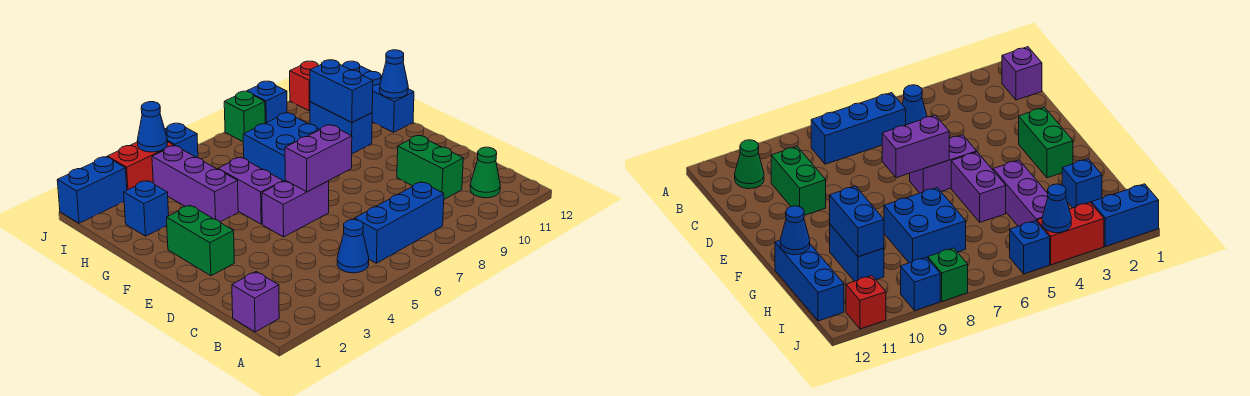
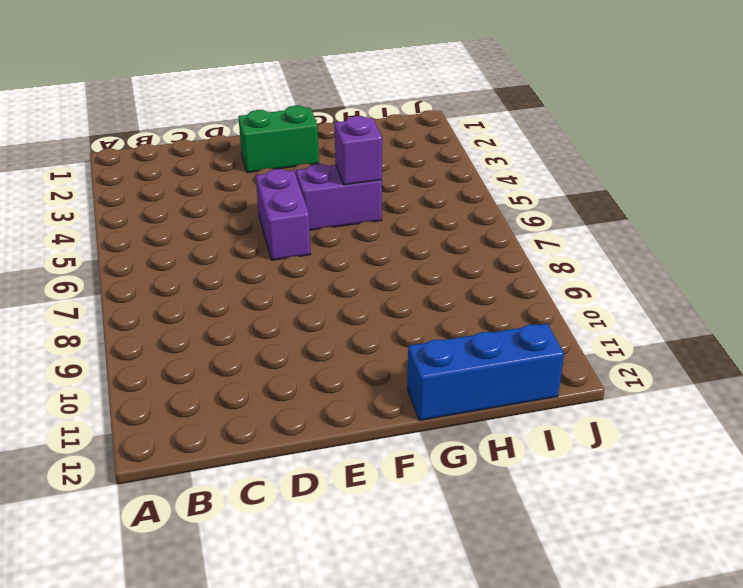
purple brick G5 level 2 -> purple brick B1 level 1
none -> blue cone B5 level 1
none -> blue brick B6:B8 level 1
none -> green cone B11 level 1

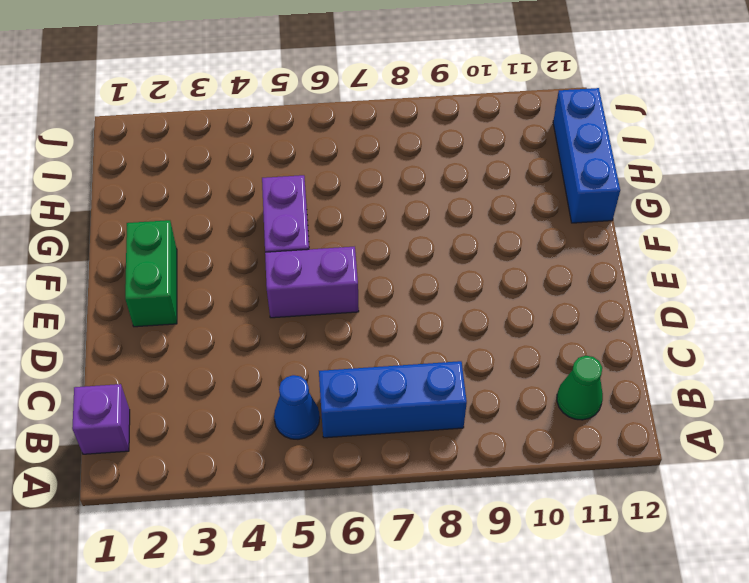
none -> green brick C10:D10 level 1
none -> purple brick G4:I4 level 1
none -> blue brick G7:H8 level 1

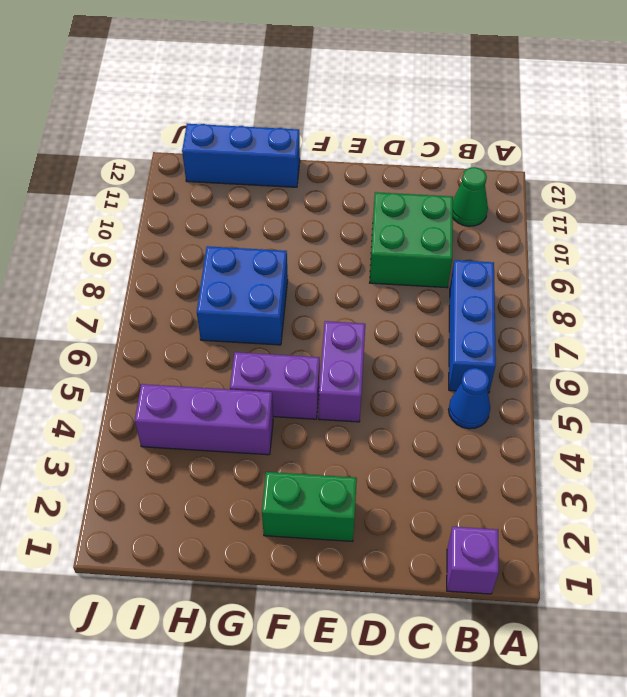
green brick C9:D10 level 1 -> green brick C10:D10 level 1
none -> blue brick G10:H10 level 1
none -> blue brick H2 level 1
none -> blue brick J1:J2 level 1

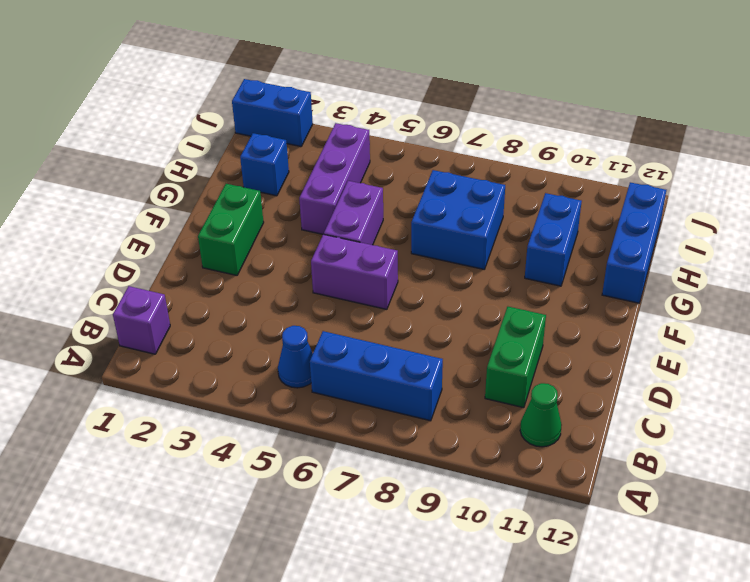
none -> red brick J3:J4 level 1
none -> blue brick J5 level 1
none -> green brick J8 level 1

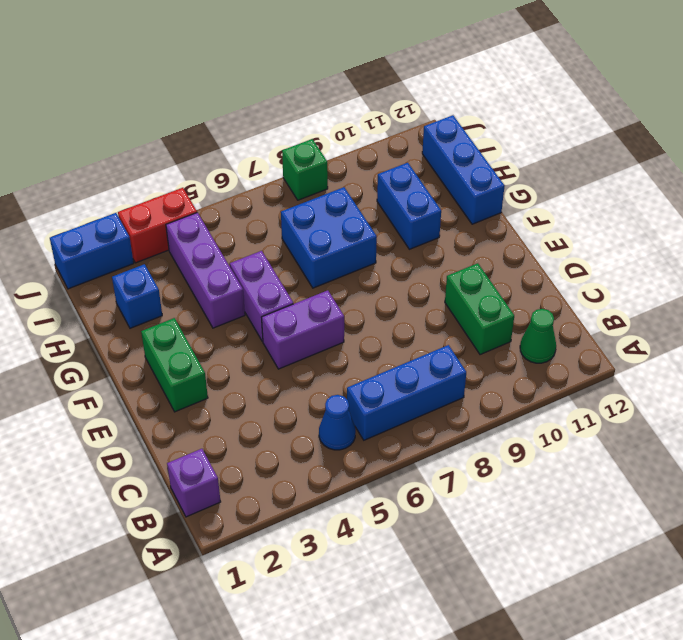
none -> blue brick J5 level 1
none -> blue brick J9 level 1
none -> red brick J11 level 1

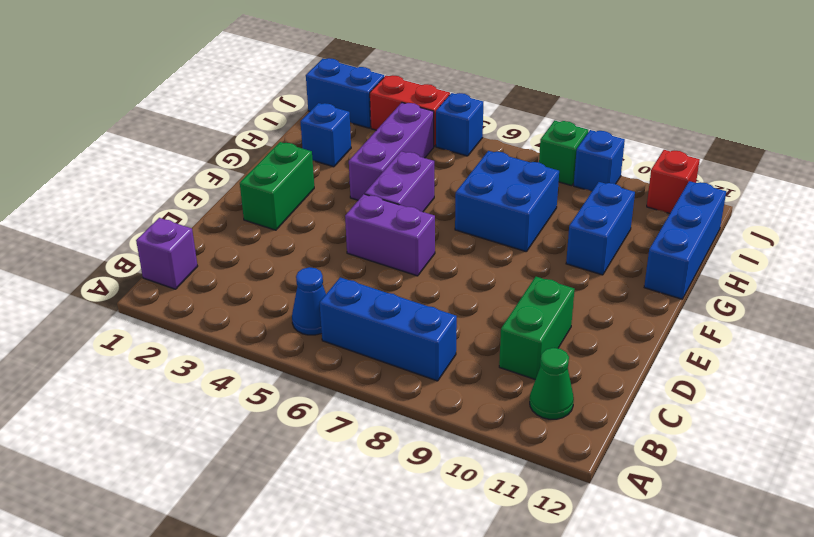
none -> purple brick E6:E7 level 2
none -> blue brick G10:H10 level 2
none -> blue cone G12 level 2

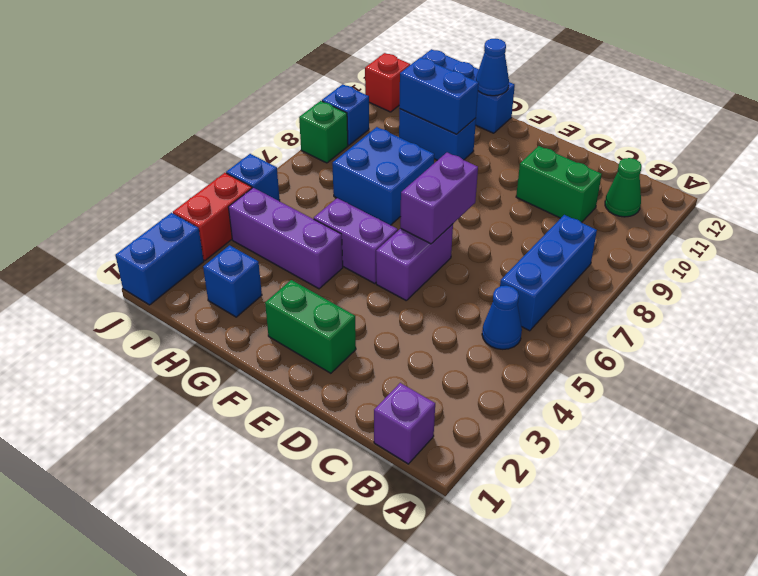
none -> blue cone J4 level 2

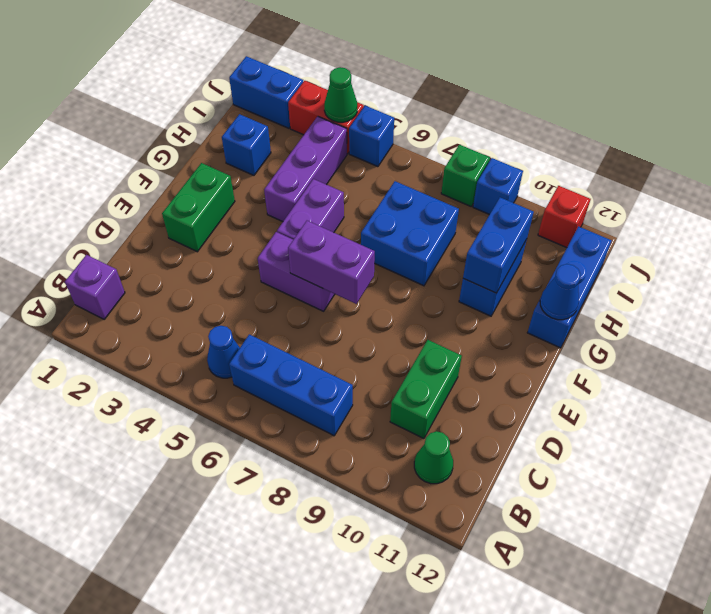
green cone J4 level 2 -> blue cone J4 level 2

